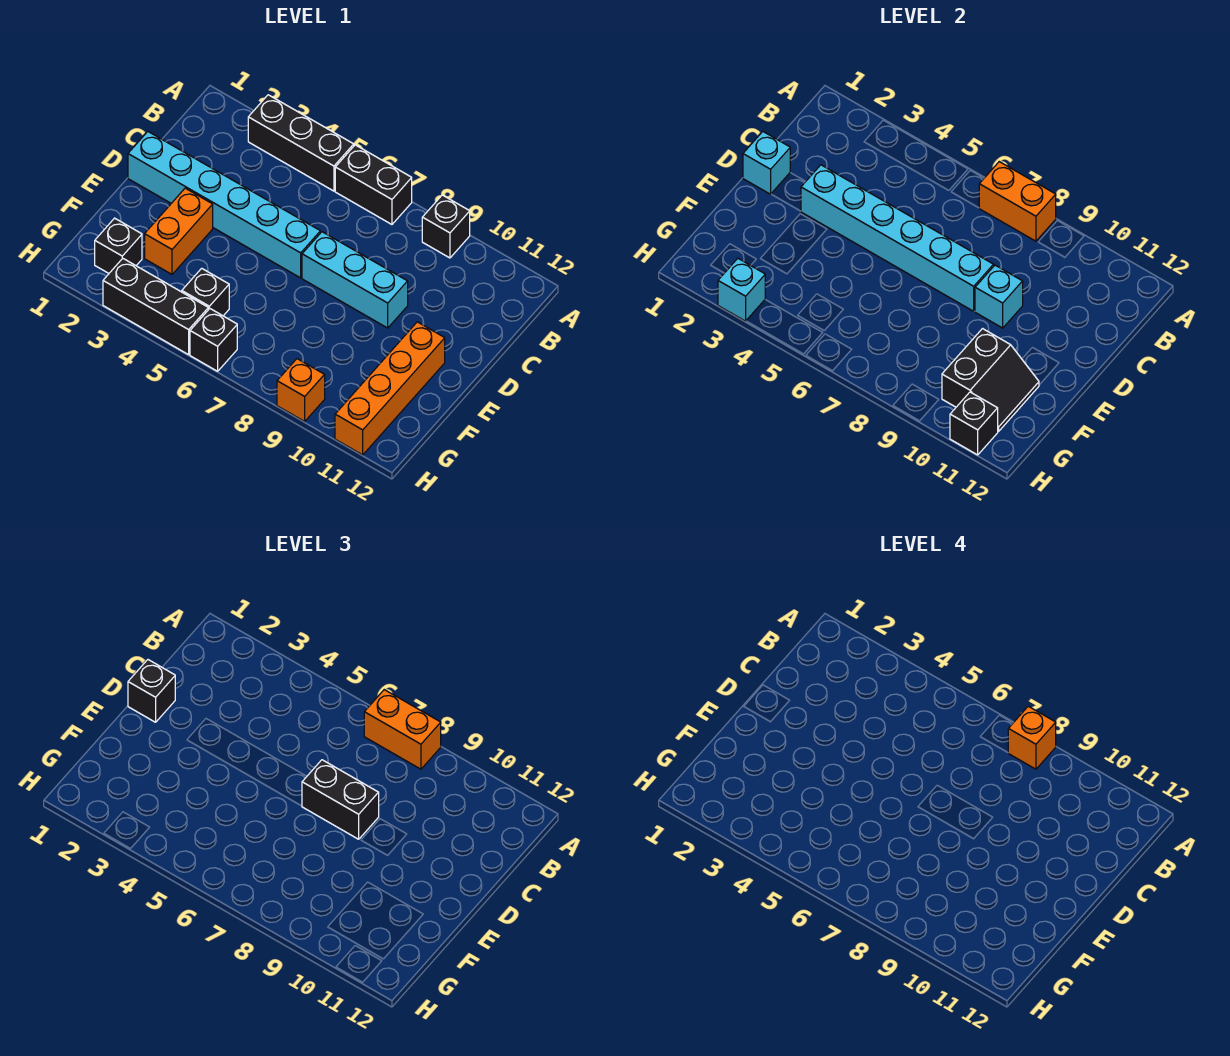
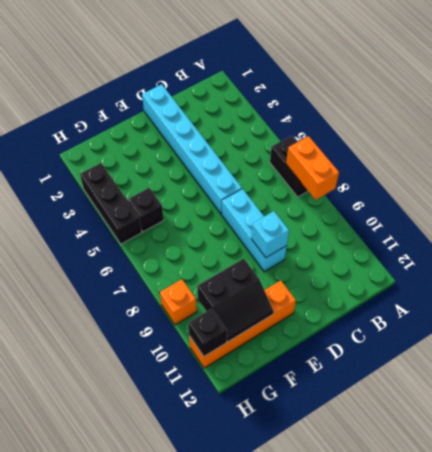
none -> black brick A3:A5 level 1
none -> black brick A9 level 1
none -> orange brick E3:F3 level 1

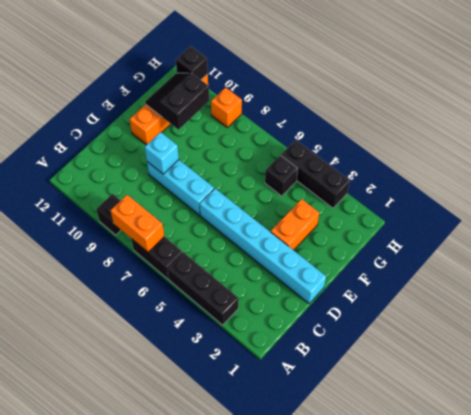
none -> black brick G2 level 1
none -> black brick H6 level 1
none -> cyan brick D1 level 2

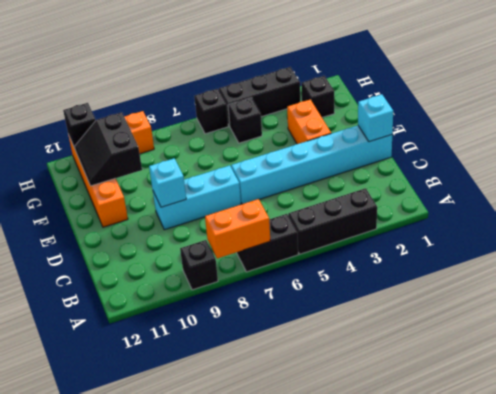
none -> cyan brick D3:D8 level 2
none -> cyan brick H3 level 2
none -> orange brick A7:A8 level 3

